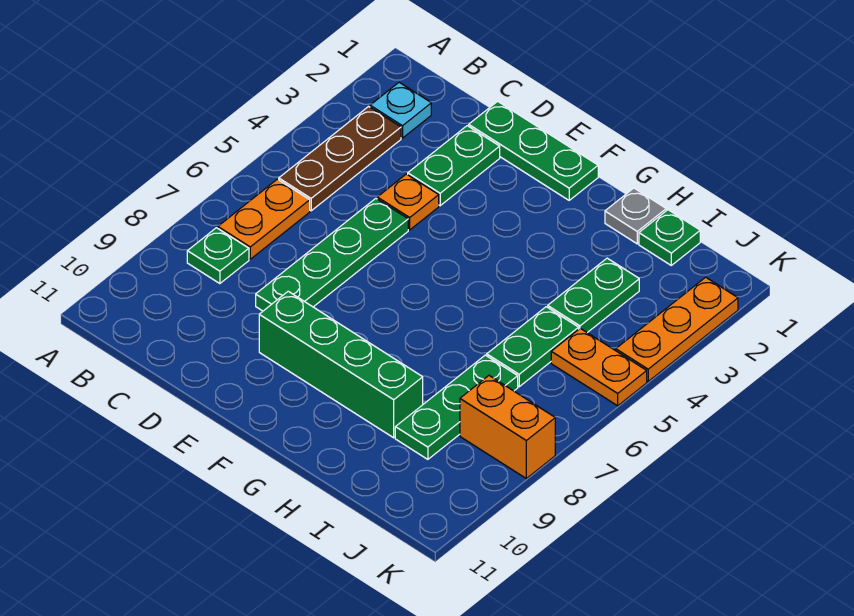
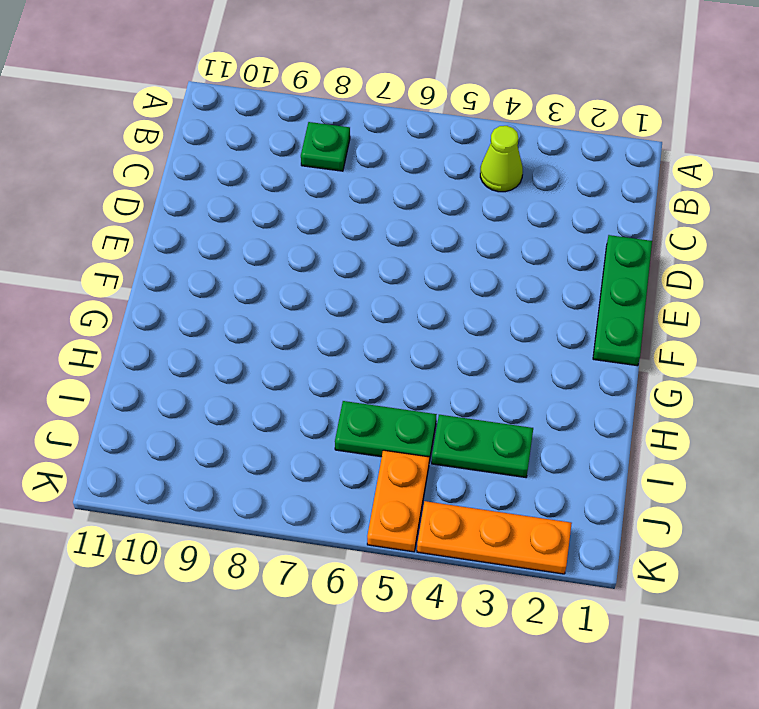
lime cone B4 level 1 -> brown plate B3:B5 level 1
none -> cyan plate B2 level 1
none -> orange plate B6:B7 level 1
none -> green plate D2:D3 level 1

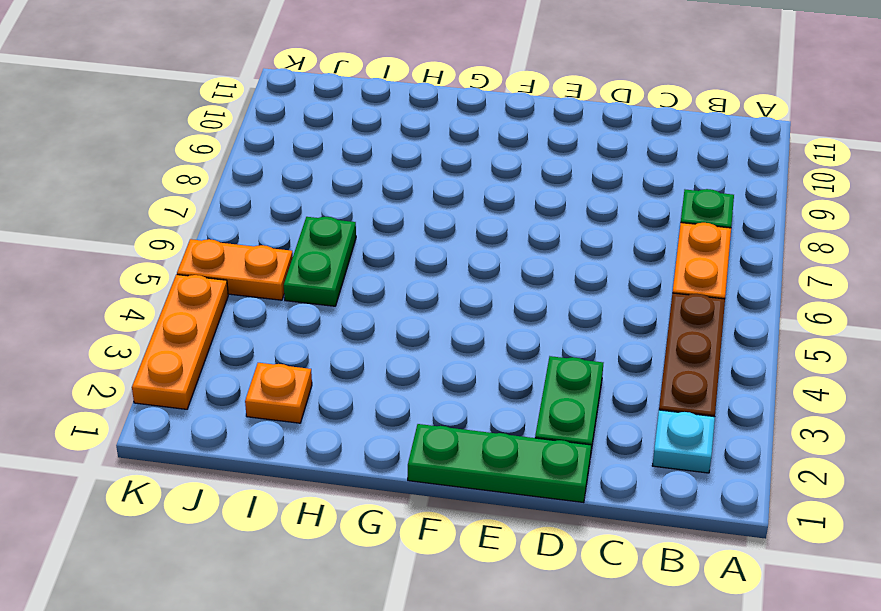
orange plate I2 level 1 -> orange plate D4 level 1
none -> green plate D5:D8 level 1
none -> green brick E9:H9 level 1
none -> grey plate H1 level 1

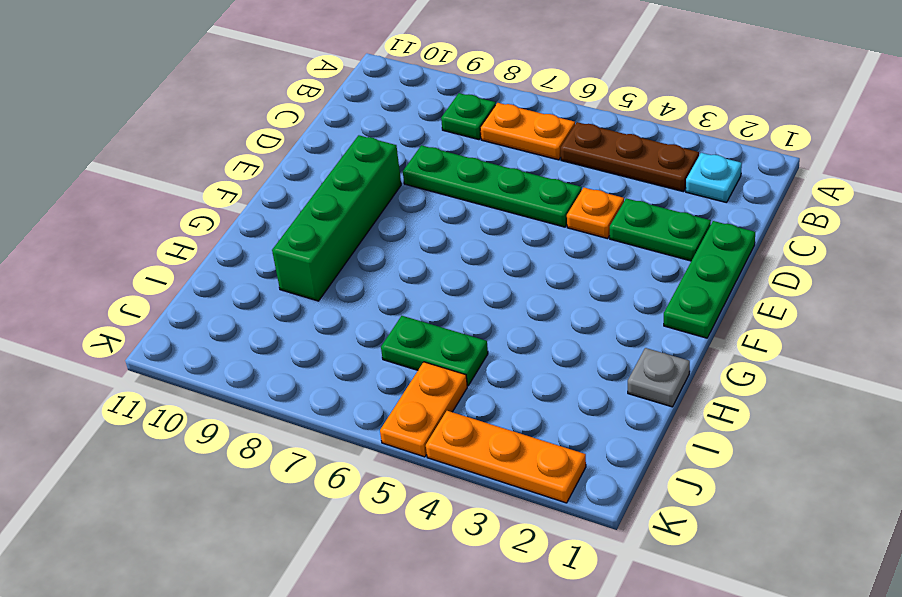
none -> green plate I1 level 1
none -> green plate I3:I4 level 1
none -> green plate I7:I9 level 1

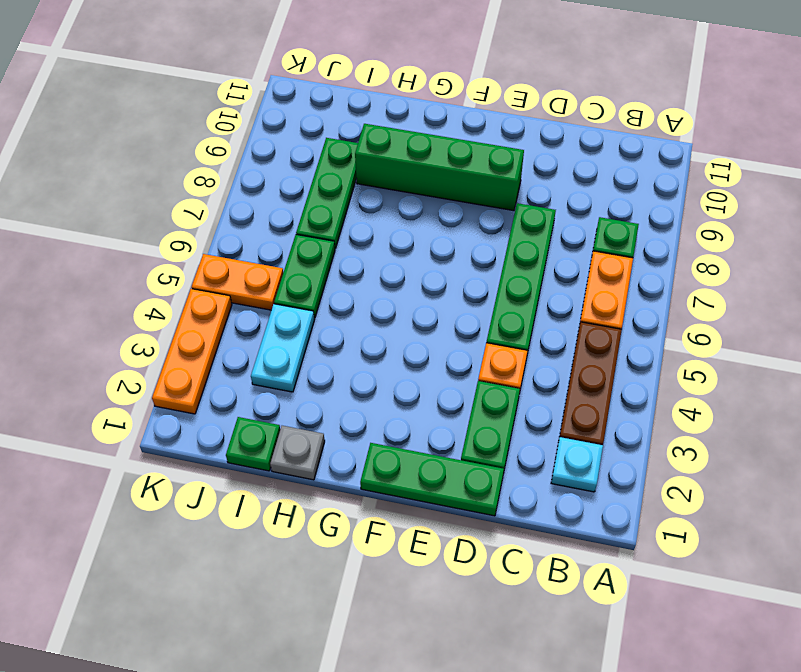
cyan plate I3:I4 level 1 -> green plate I3:I4 level 1
none -> orange brick J8:K8 level 1

